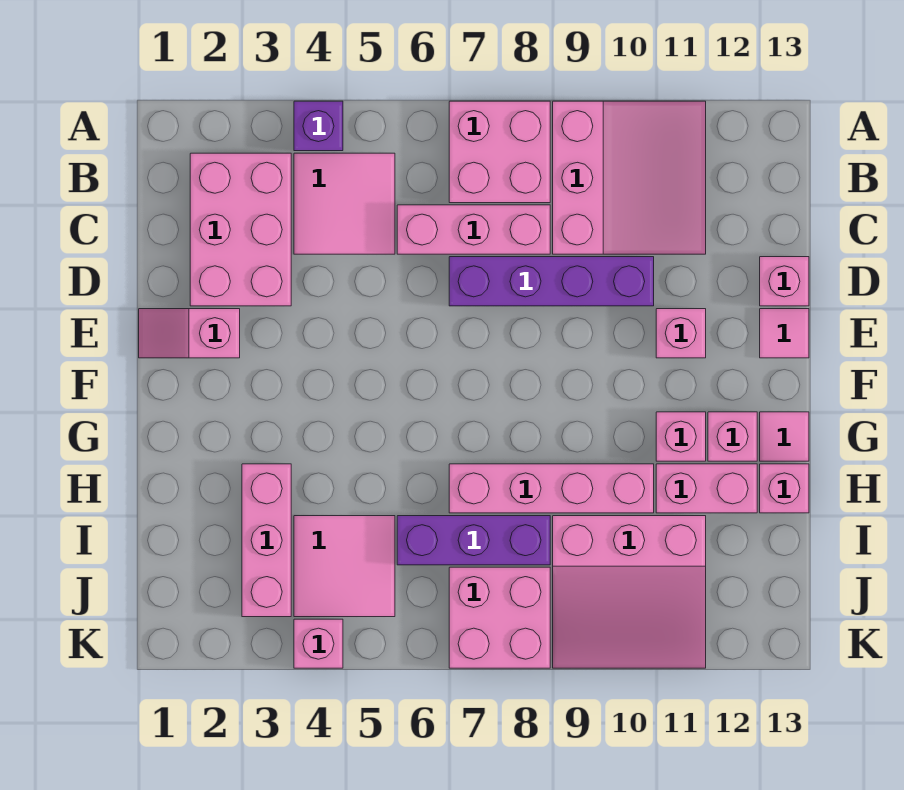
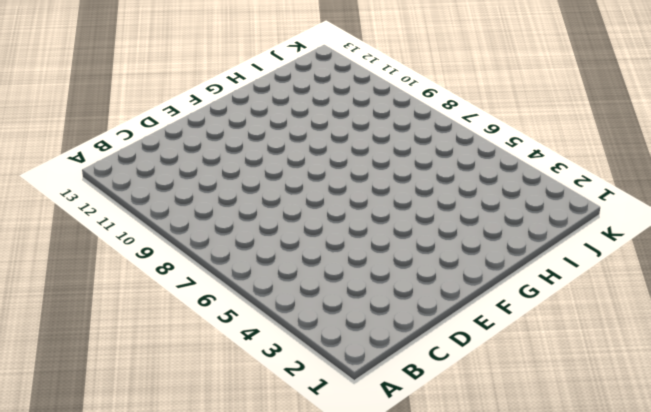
none -> purple brick A4 level 1
none -> pink brick A7:B8 level 1
none -> pink slope A9:C11 level 1 top 9

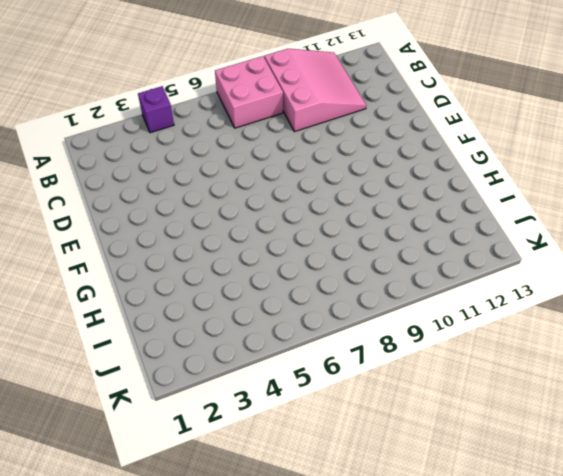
none -> pink brick B2:D3 level 1
none -> pink tile B4:C5 level 1
none -> pink brick C6:C8 level 1

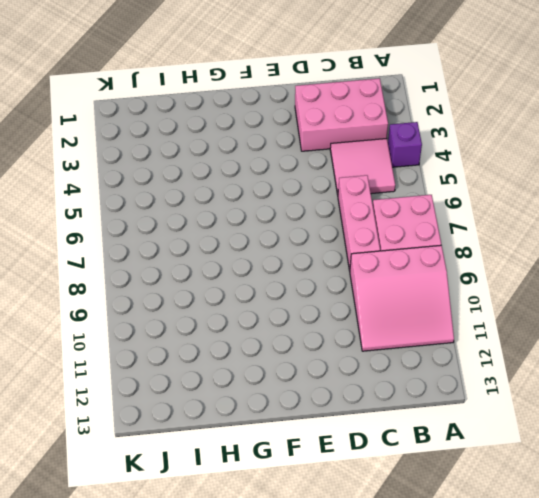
none -> purple brick D7:D10 level 1
none -> pink brick D13 level 1
none -> pink slope E1:E2 level 1 top 2

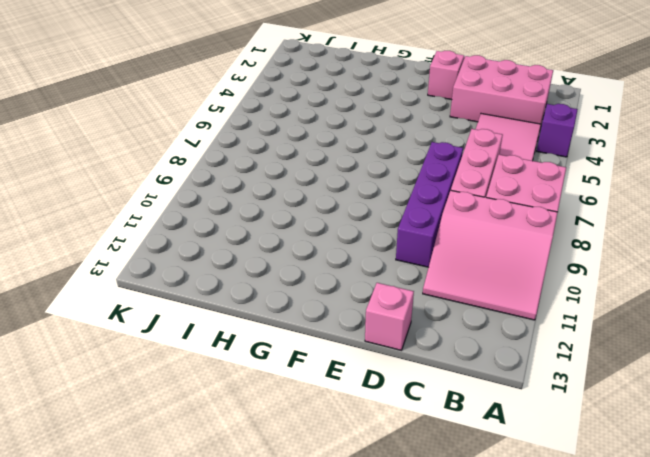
none -> pink brick E11 level 1
none -> pink tile E13 level 1
none -> pink brick G11 level 1

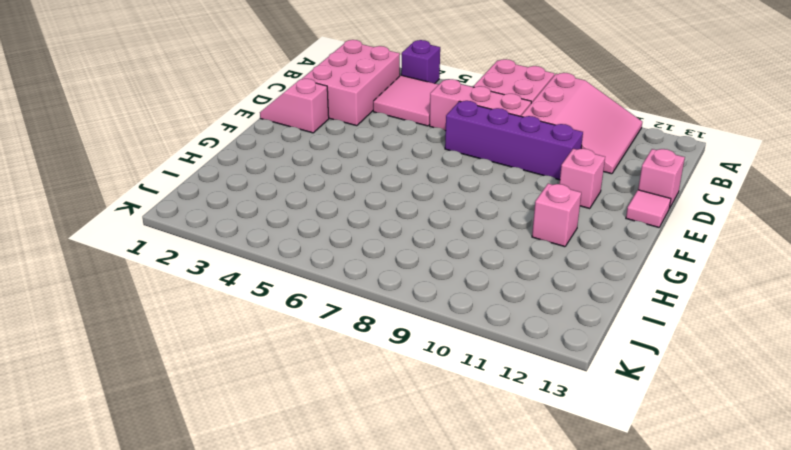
none -> pink brick G12 level 1
none -> pink tile G13 level 1
none -> pink brick H3:J3 level 1

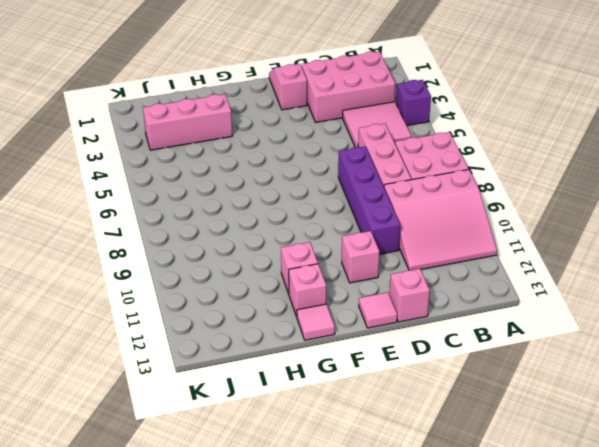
none -> pink brick H7:H10 level 1
none -> pink brick H11:H12 level 1
none -> pink brick H13 level 1

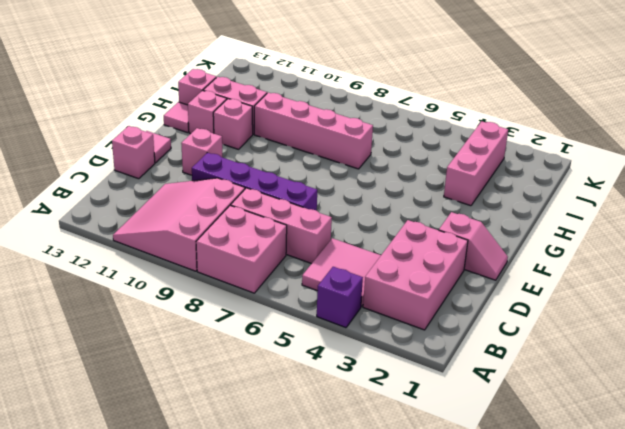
none -> pink tile I4:J5 level 1
none -> purple brick I6:I8 level 1
none -> pink slope I9:K11 level 1 top I

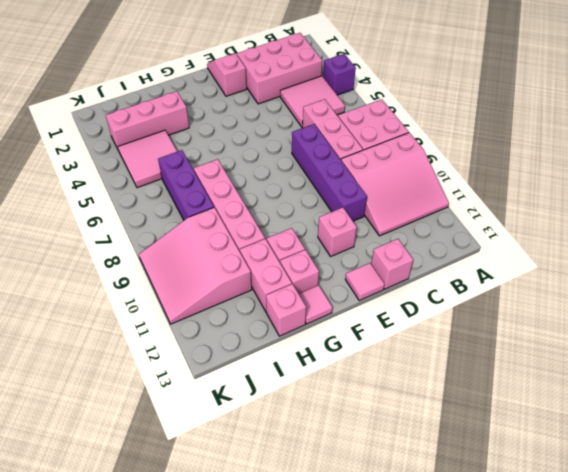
none -> pink brick J7:K8 level 1
none -> pink brick K4 level 1

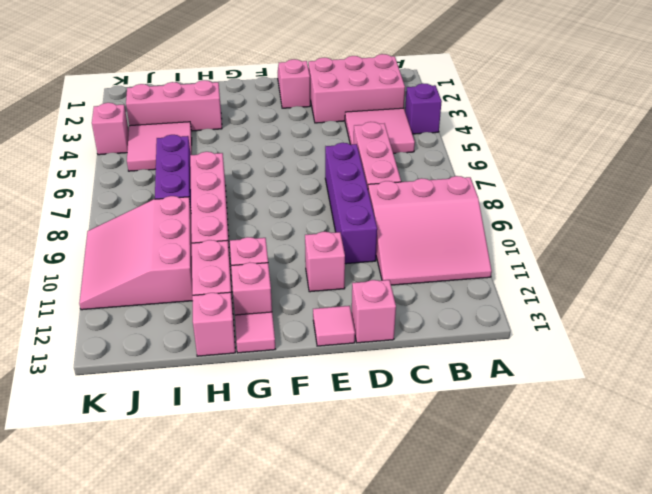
none -> pink brick A7:B8 level 1
none -> pink brick J7:K8 level 1

